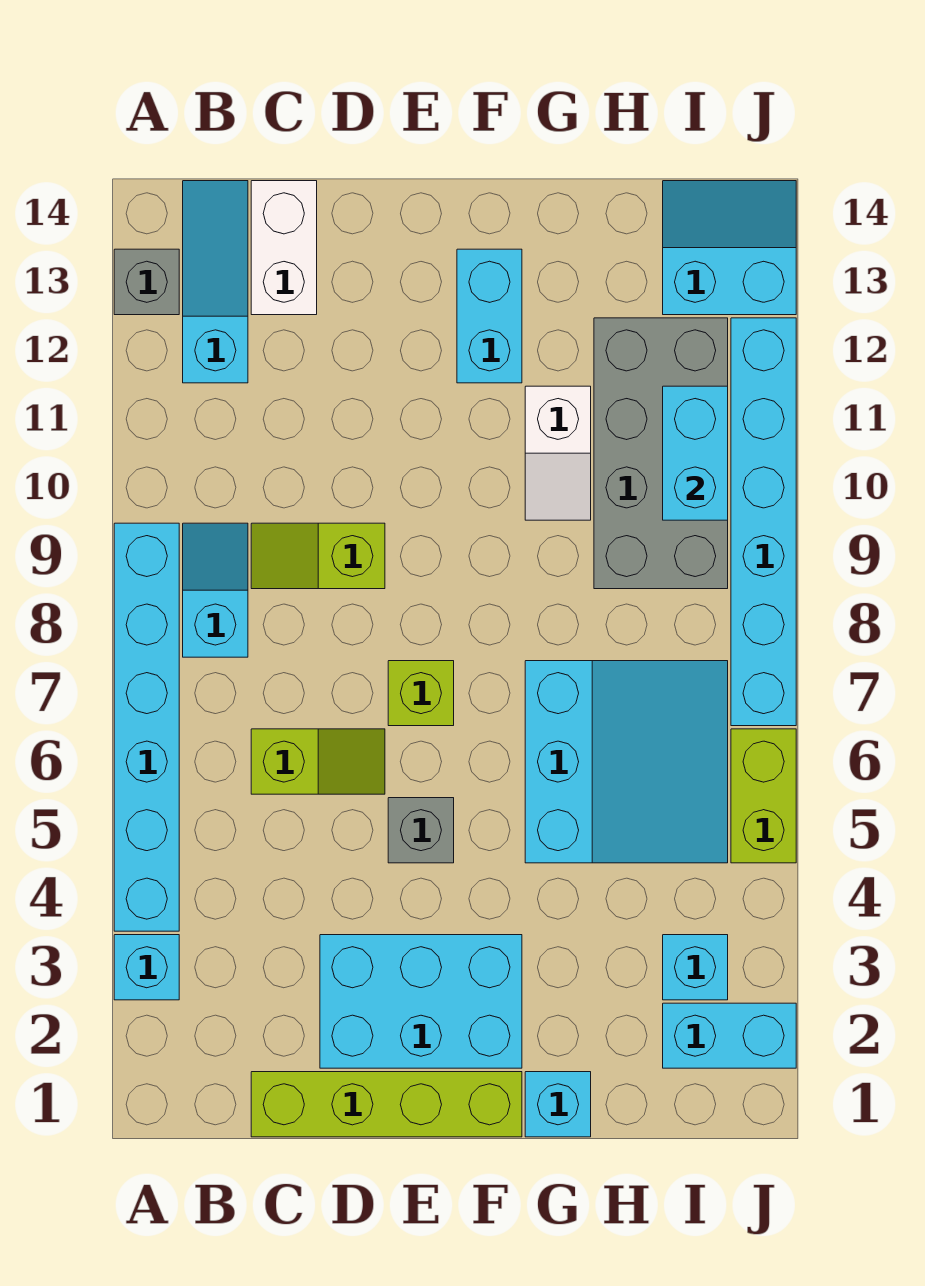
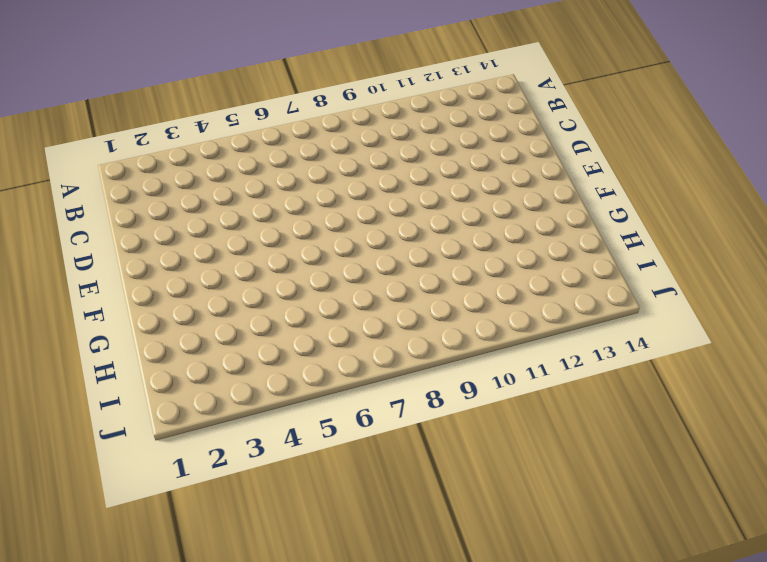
none -> cyan brick A3 level 1
none -> cyan brick A4:A9 level 1
none -> grey brick A13 level 1

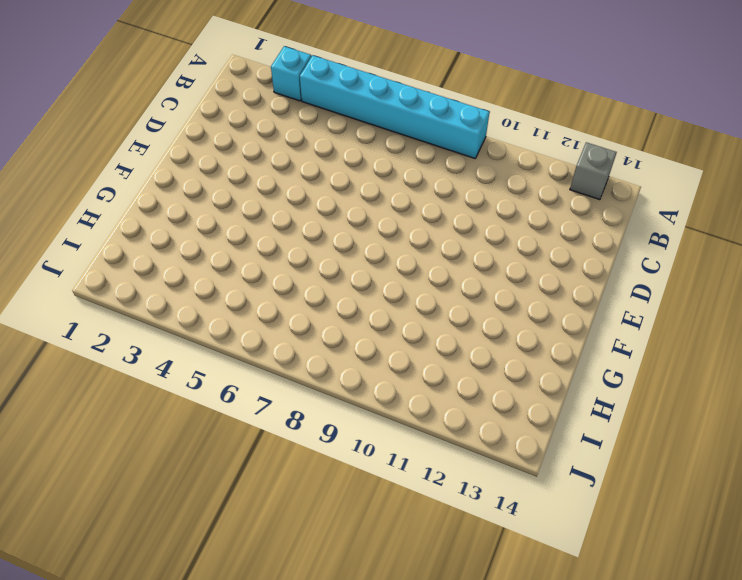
none -> cyan slope B8:B9 level 1 top 8
none -> cyan slope B12:B14 level 1 top 12
none -> lime brick C1:F1 level 1

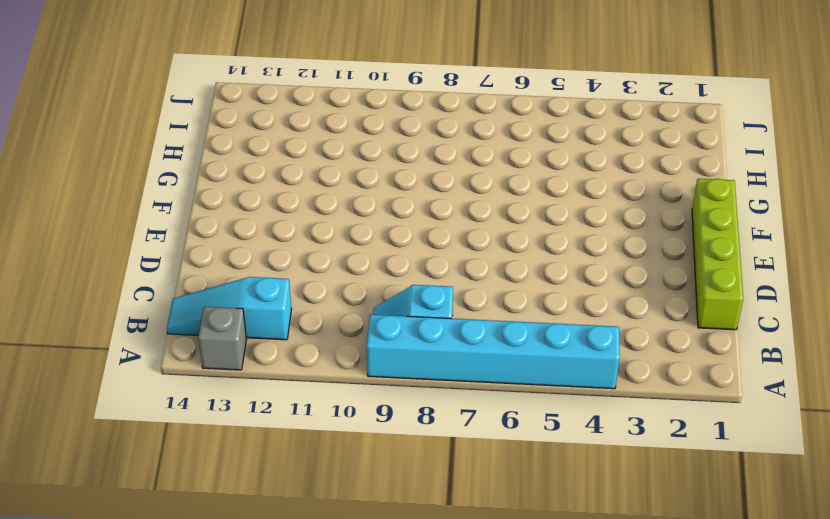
none -> cyan brick A3 level 1
none -> lime slope C6:D6 level 1 top C
none -> lime slope C9:D9 level 1 top D

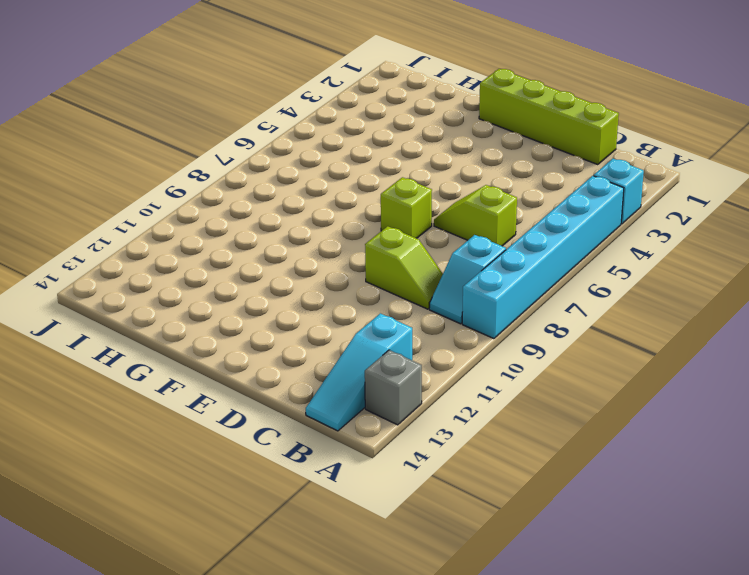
none -> white brick C13:C14 level 1
none -> cyan brick D2:F3 level 1
none -> grey brick E5 level 1

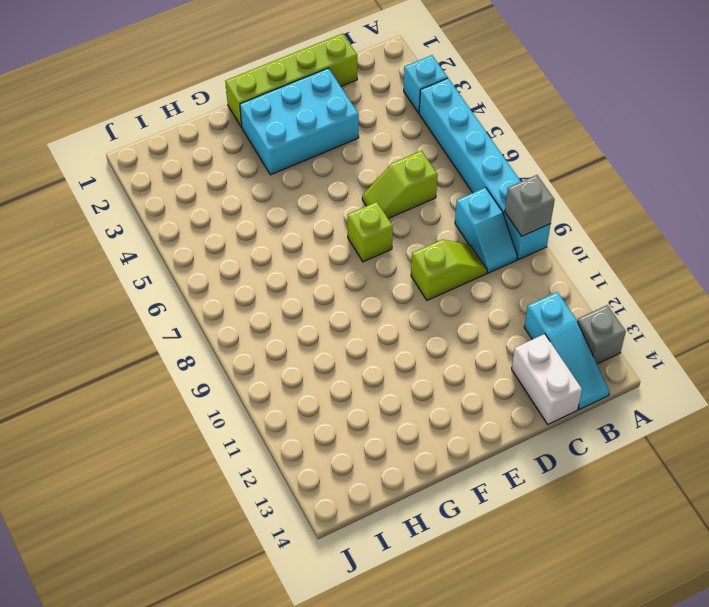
grey brick A9 level 2 -> grey brick E5 level 1
none -> cyan brick F12:F13 level 1
none -> cyan brick G1 level 1
none -> cyan slope G5:I7 level 1 top G

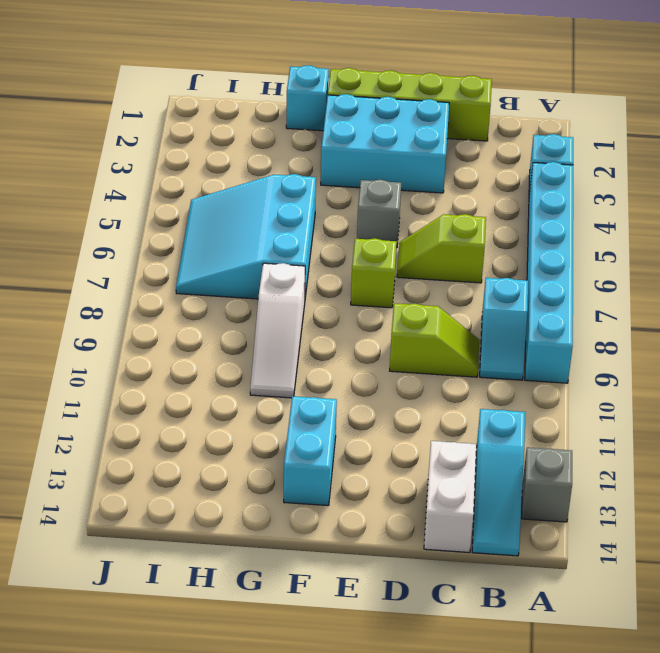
white slope G8:G10 level 1 top 8 -> white slope G10:G11 level 1 top 11
none -> grey brick H9:I12 level 1
none -> cyan brick I2:J2 level 1
none -> cyan brick I3 level 1

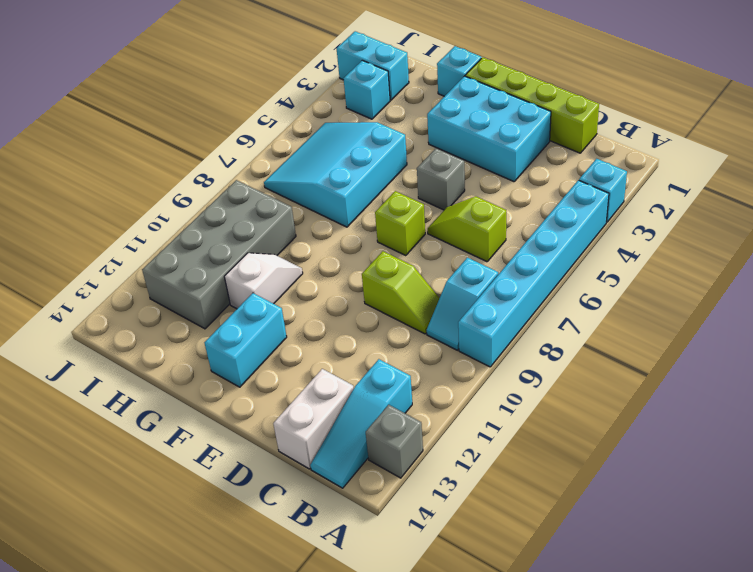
none -> cyan slope I13:J14 level 1 top 13
none -> lime brick J5:J6 level 1
none -> cyan brick J7:J12 level 1

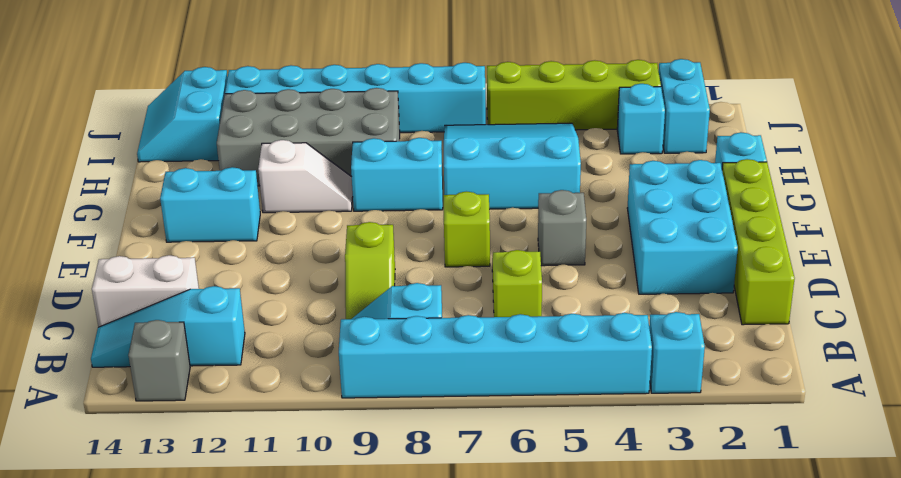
cyan brick G8:G9 level 1 -> cyan brick I10:I11 level 2
lime brick J3:J6 level 1 -> lime brick J5:J6 level 1

